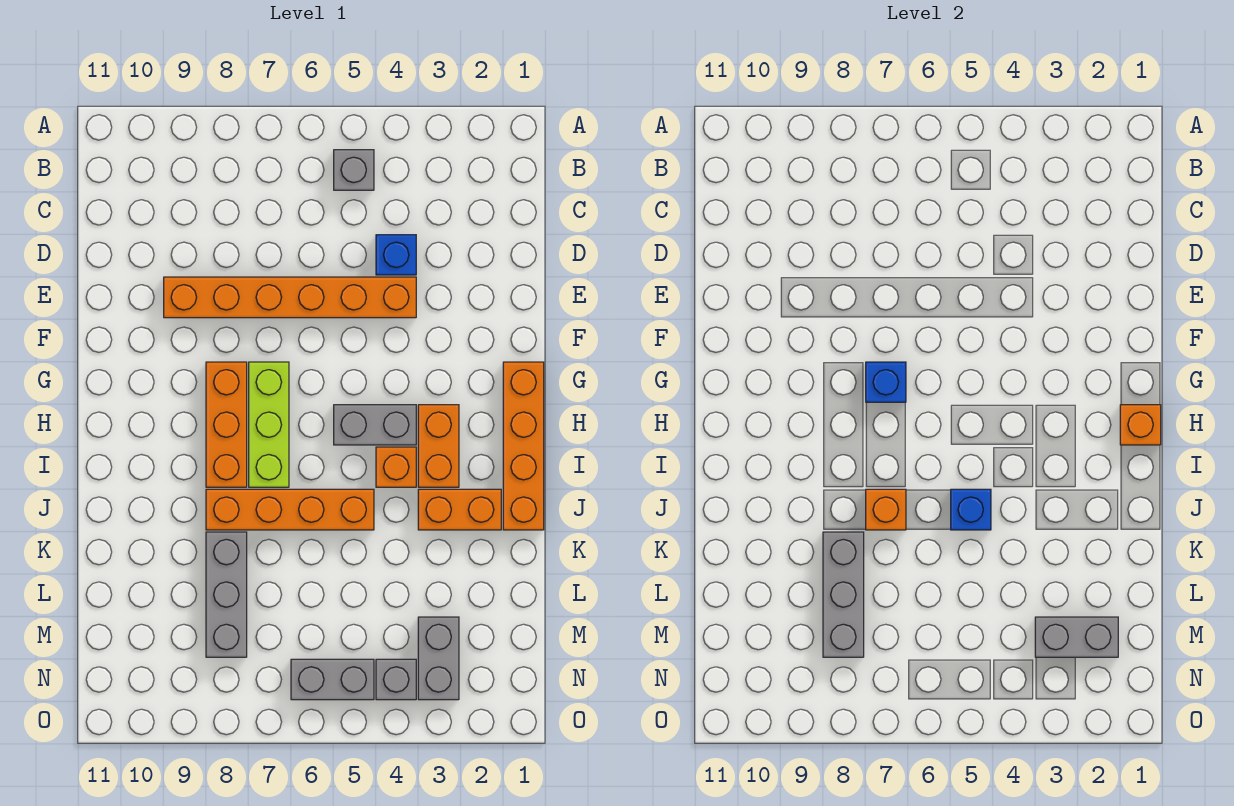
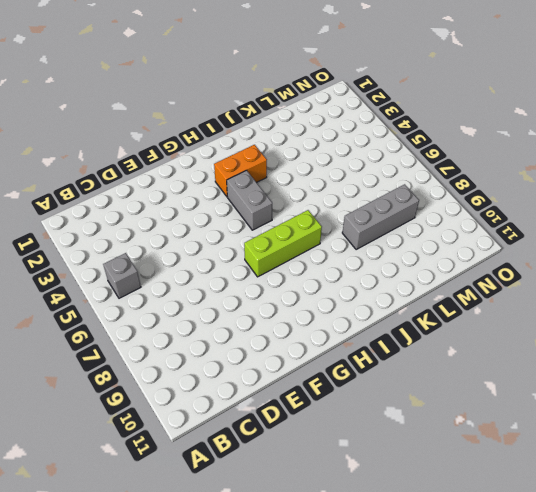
none -> blue brick D4 level 1
none -> orange brick E4:E9 level 1
none -> orange brick G1:J1 level 1

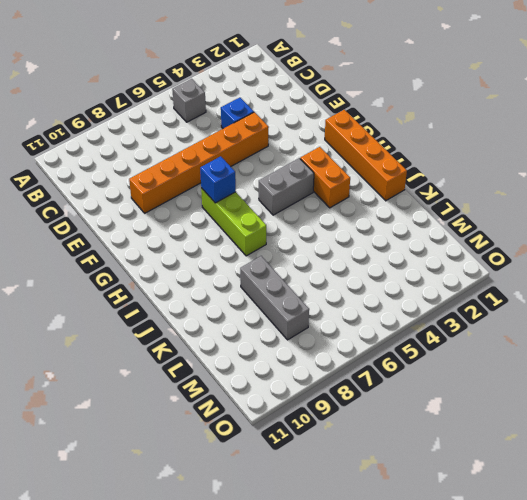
none -> orange brick G8:I8 level 1
none -> orange brick I4 level 1
none -> orange brick J2:J3 level 1

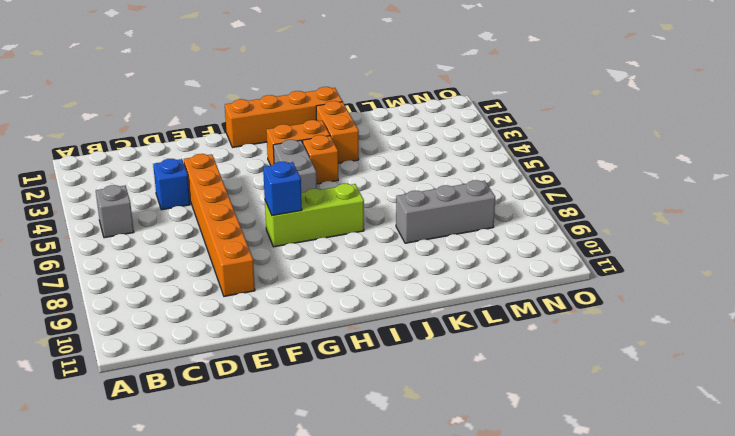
none -> orange brick G8:I8 level 1
none -> orange brick J5:J8 level 1
none -> grey brick M3:N3 level 1

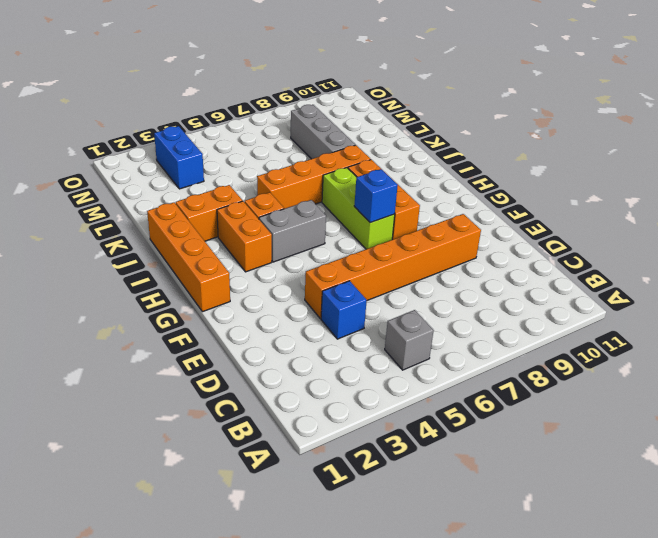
blue brick M3:N3 level 1 -> grey brick M3:N3 level 1
none -> grey brick N4 level 1
none -> grey brick N5:N6 level 1
none -> orange brick H1 level 2

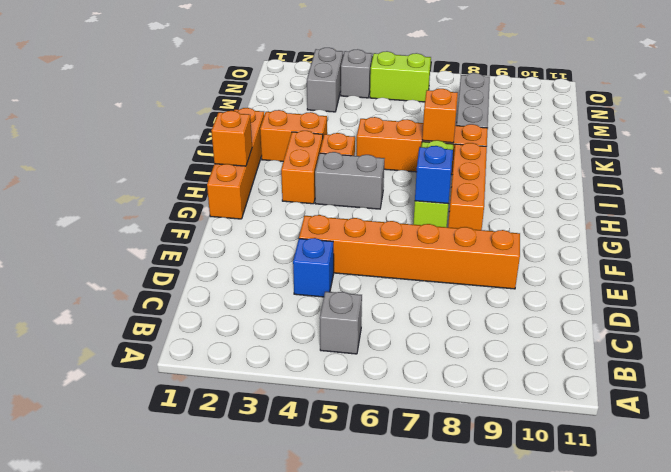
lime brick N5:N6 level 1 -> grey brick N5:N6 level 1
none -> blue brick J5 level 2
none -> grey brick K8:M8 level 2
none -> grey brick M2:M3 level 2

